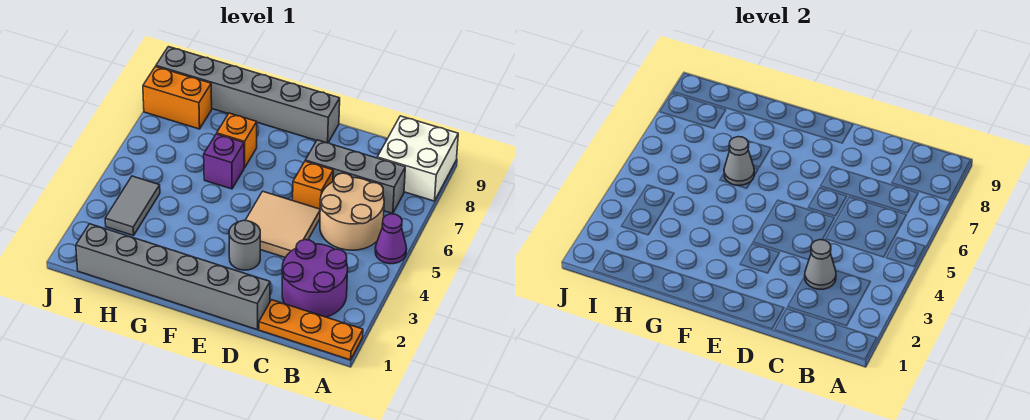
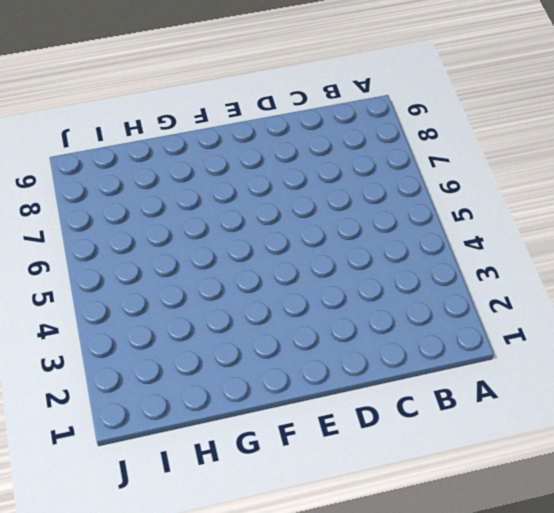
none -> orange plate A1:C1 level 1
none -> purple cone A5 level 1
none -> white brick A8:B9 level 1

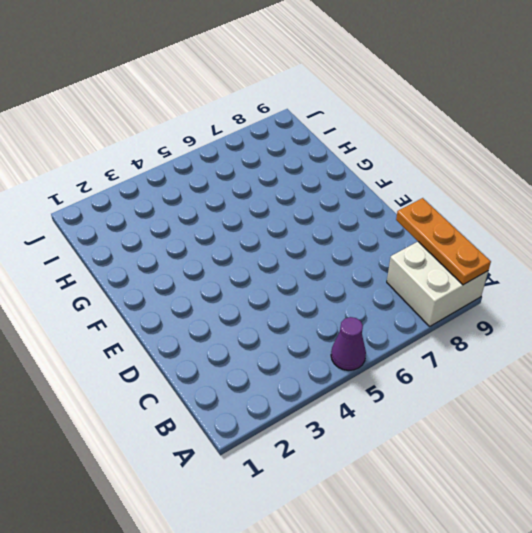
orange plate A9:C9 level 2 -> orange plate A1:C1 level 1
none -> purple round brick B2:C3 level 1
none -> tan round brick B5:C6 level 1
none -> grey brick B7:D7 level 1

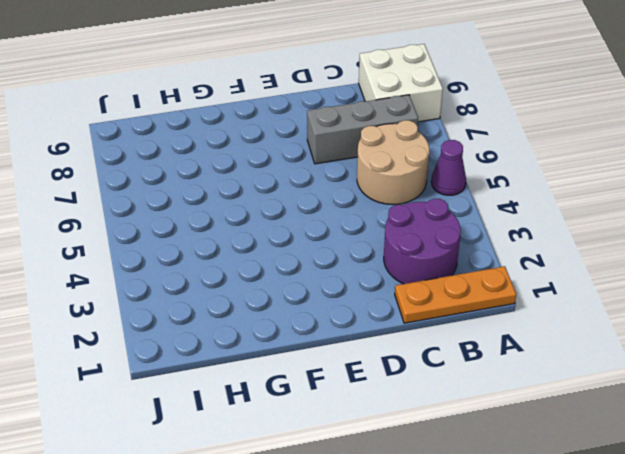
none -> grey brick D1:I1 level 1
none -> tan tile D4:E5 level 1
none -> orange brick D6 level 1

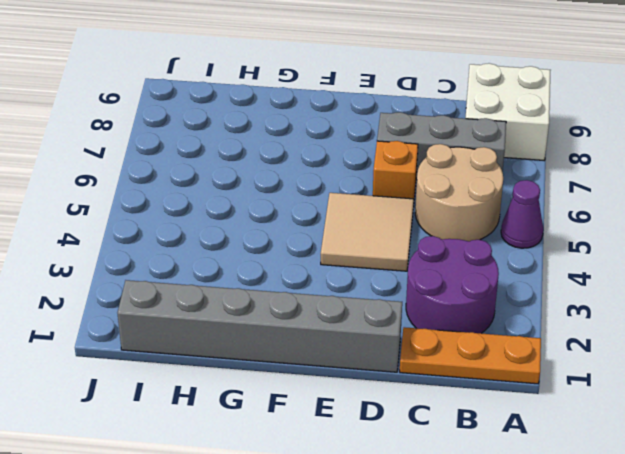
none -> grey round brick E3 level 1
none -> grey brick E9:J9 level 1
none -> purple brick G6 level 1

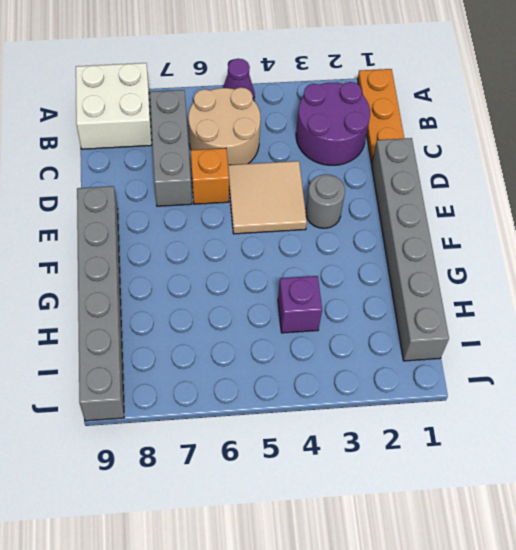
purple brick H4 level 1 -> purple brick G6 level 1
none -> orange brick G7 level 1
none -> grey tile I3:I4 level 1
none -> orange brick I8:J8 level 1

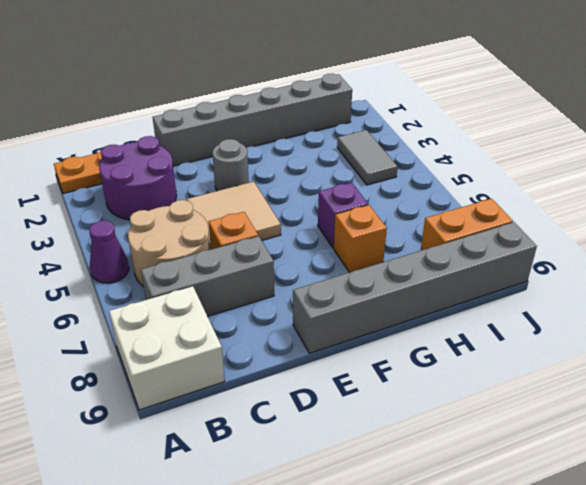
none -> grey cone C3 level 2
none -> grey cone G6 level 2

